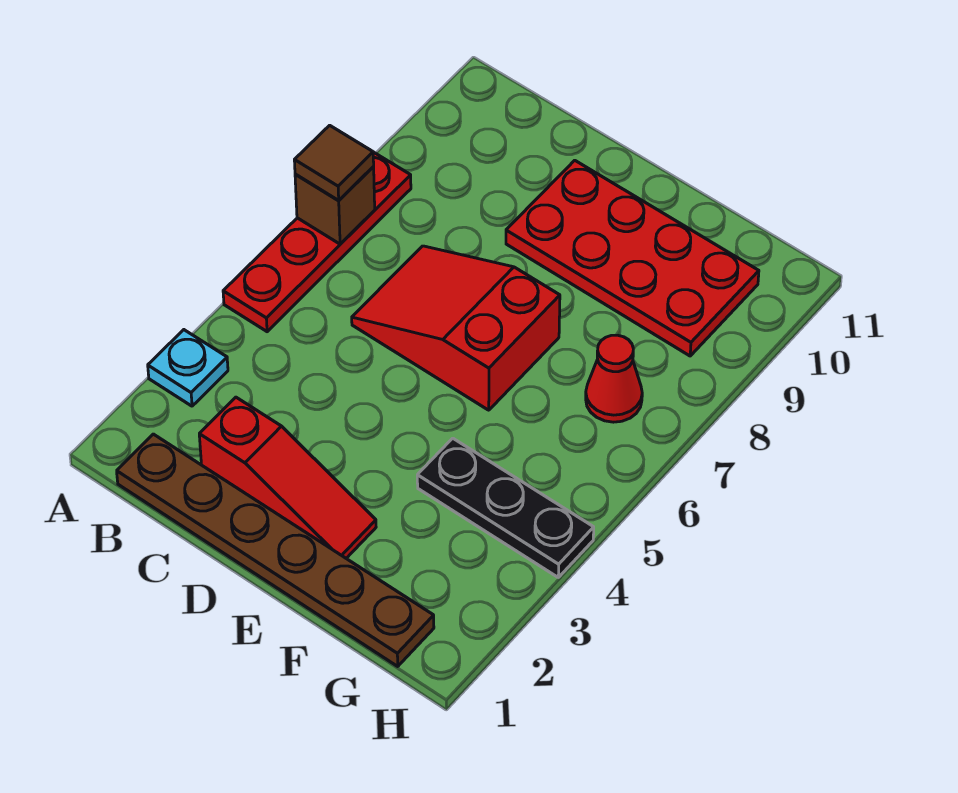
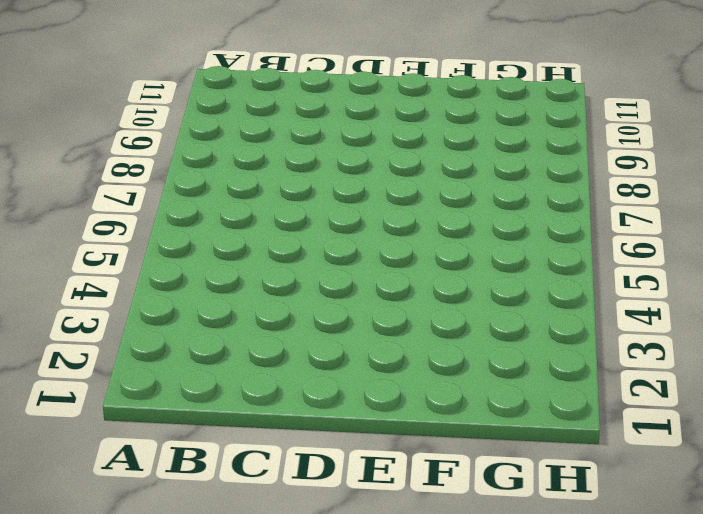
none -> cyan plate A3 level 1
none -> red plate A5:A8 level 1

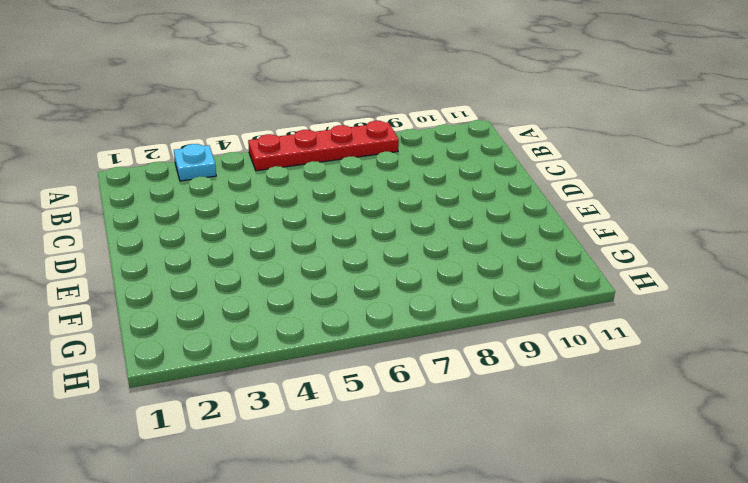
none -> brown plate B1:G1 level 1
none -> red slope C2:E2 level 1 top C

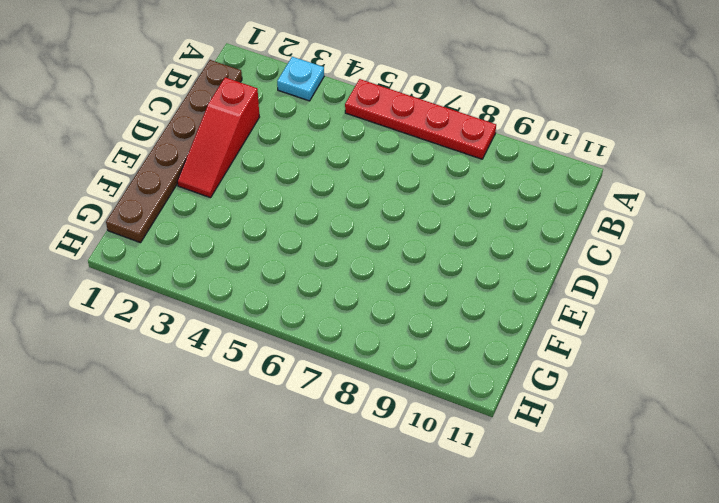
none -> red slope C6:E7 level 1 top E
none -> red plate D9:G10 level 1

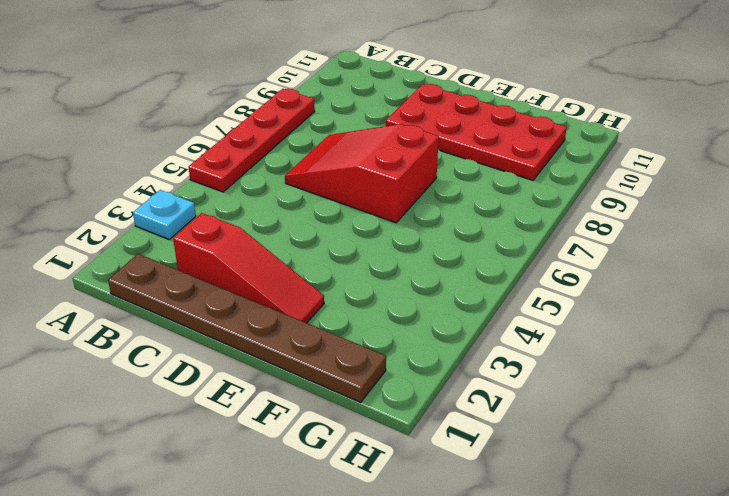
none -> black plate F4:H4 level 1
none -> red cone G7 level 1

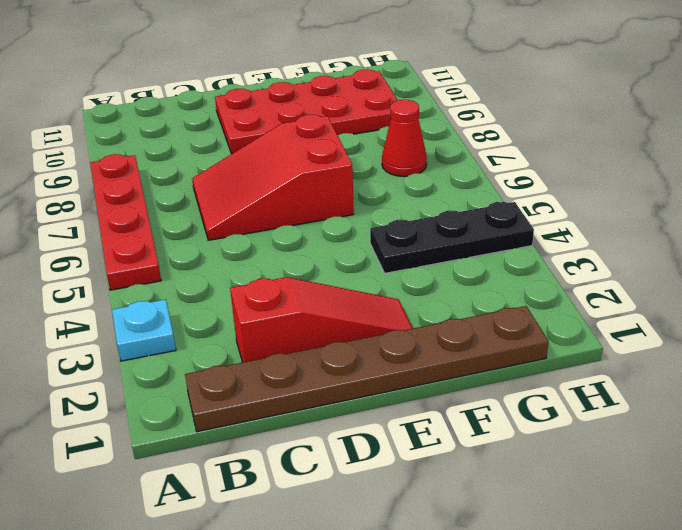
none -> brown brick A7 level 2
none -> brown tile A7 level 3

